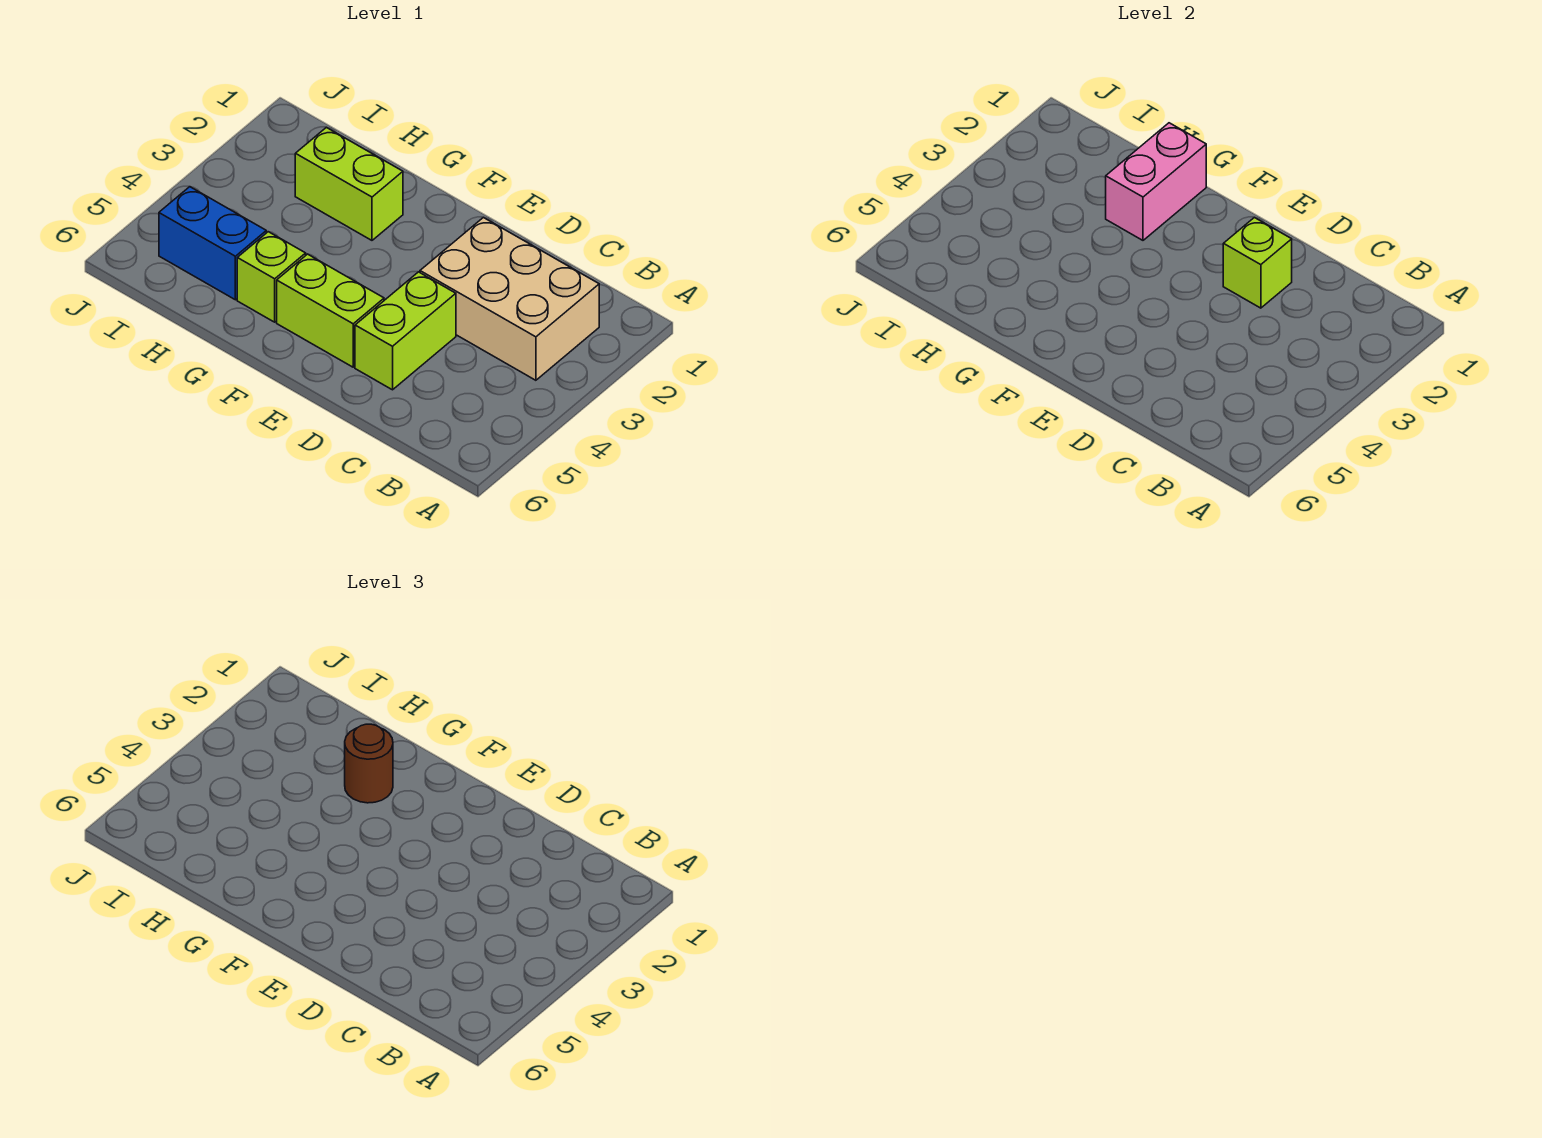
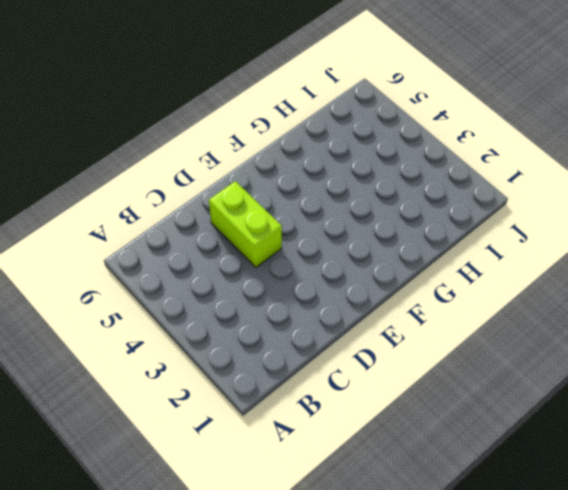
none -> tan brick B2:D3 level 1
none -> lime brick E5:F5 level 1

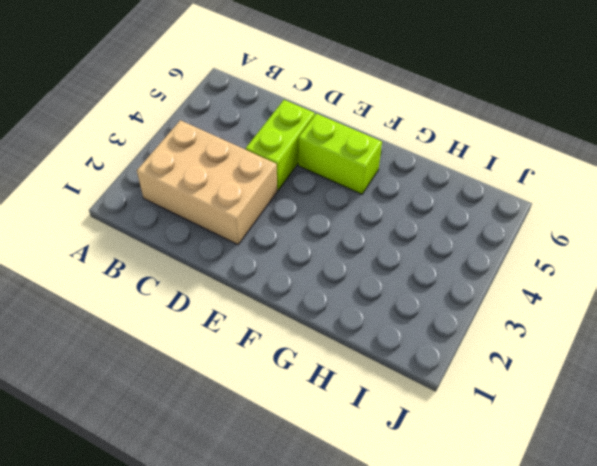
none -> lime brick G2:H2 level 1
none -> lime brick G5 level 1

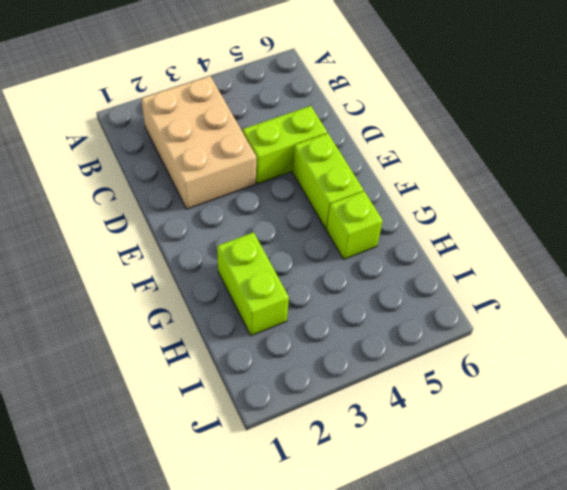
none -> blue brick H5:I5 level 1
none -> lime brick D2 level 2

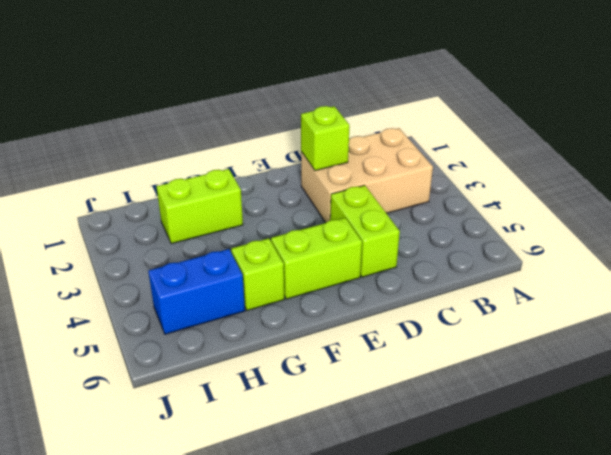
none -> pink brick G1:G2 level 2
none -> brown round brick G2 level 3

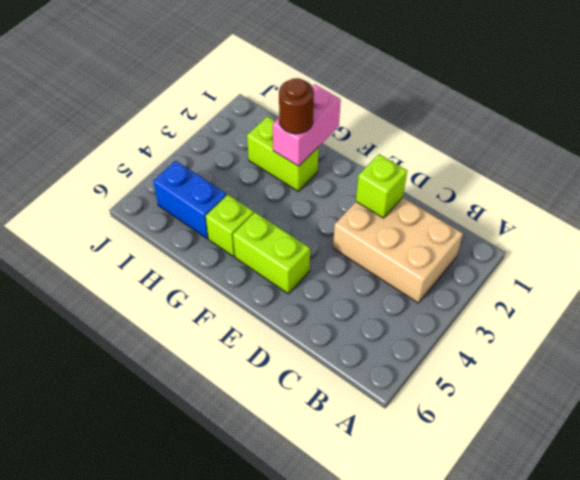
none -> lime brick D4:D5 level 1

